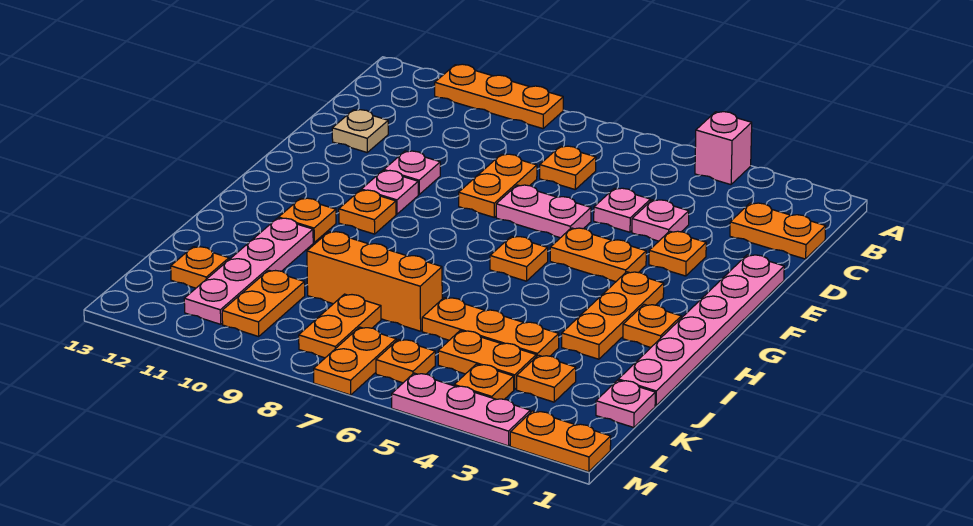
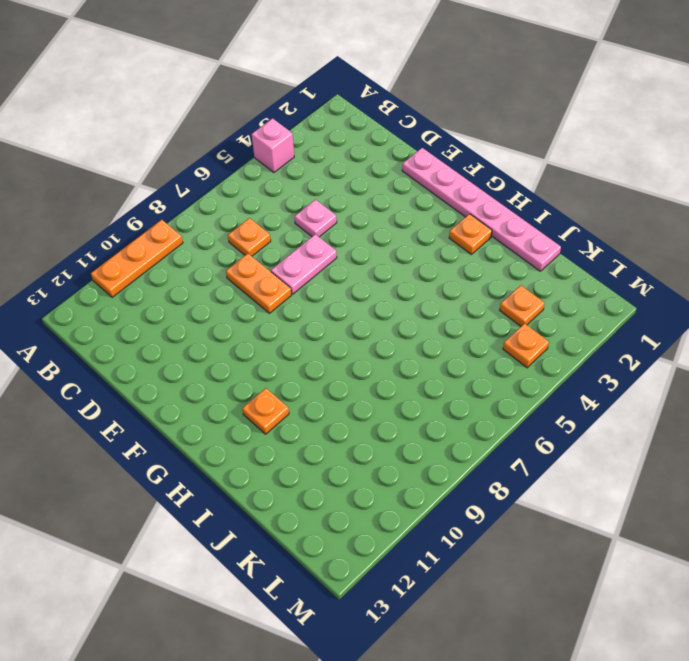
none -> orange plate C1:C2 level 1
none -> pink plate D4 level 1
none -> tan plate D12 level 1
none -> orange plate E3 level 1

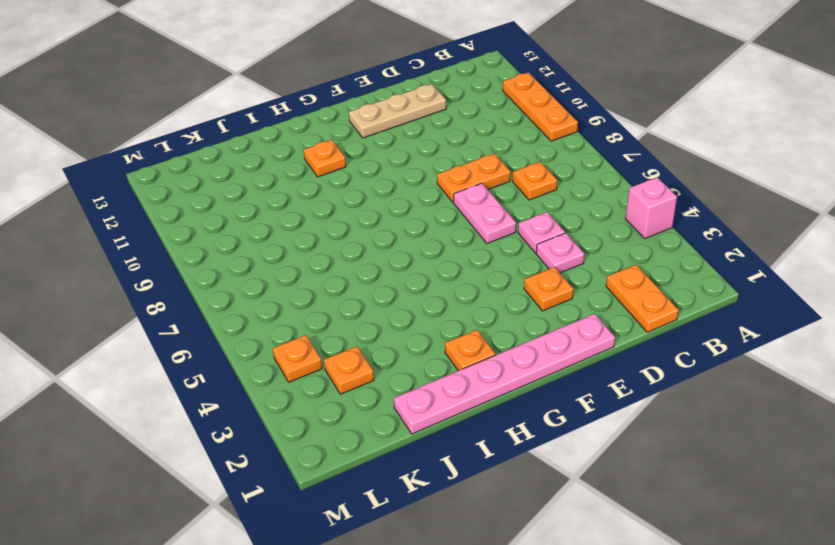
tan plate D12:F12 level 1 -> tan plate D12 level 1
none -> pink plate E10 level 1
none -> orange plate F4:F5 level 1
none -> pink plate F10 level 1
none -> orange plate G3:I3 level 1

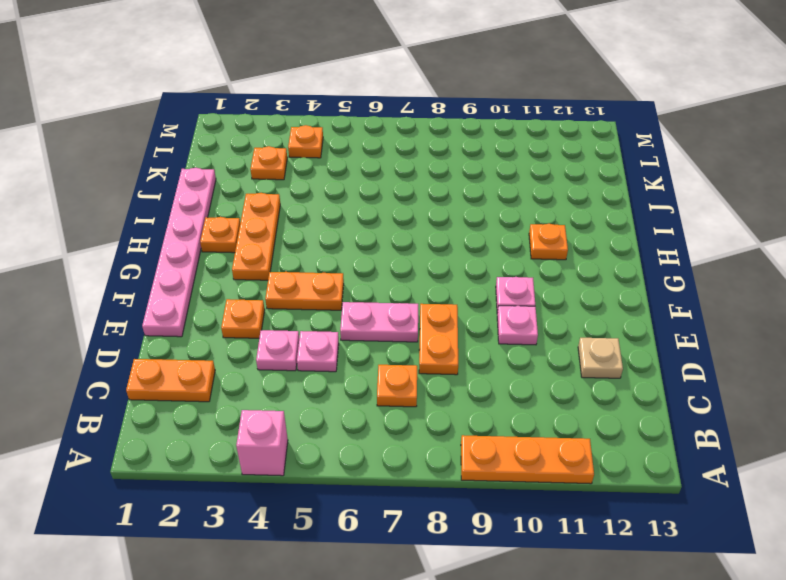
none -> orange plate G6 level 1
none -> orange plate G10 level 1
none -> pink plate I11:L11 level 1
none -> orange plate J4:J6 level 1

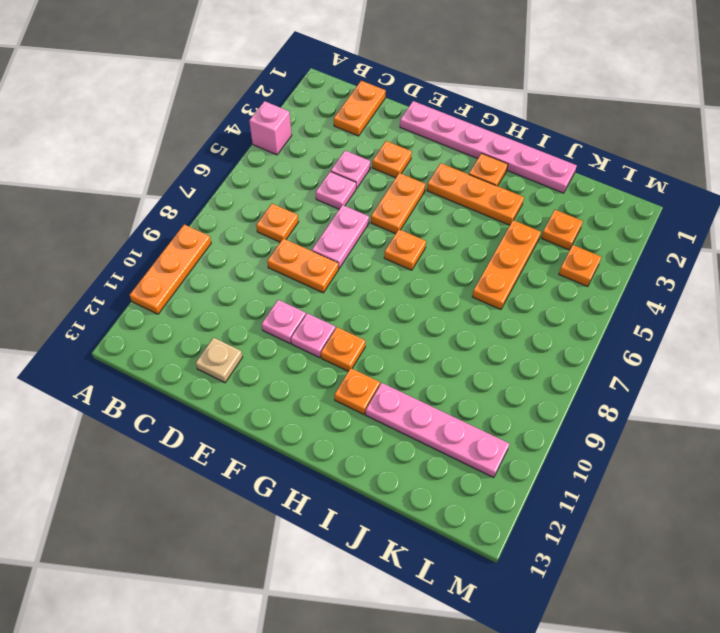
none -> orange brick J7:J9 level 1
none -> pink plate K1 level 1
none -> orange plate K4:K5 level 1
none -> orange plate K8:L8 level 1

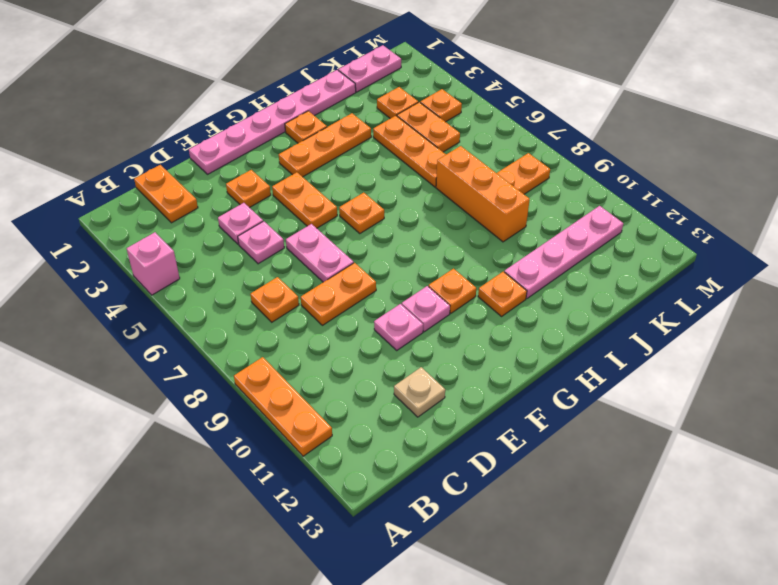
pink plate K1:L1 level 1 -> pink plate K1 level 1
none -> orange plate K10:L10 level 1
none -> orange plate K12 level 1
none -> orange plate L6 level 1
none -> orange plate L7:M7 level 1

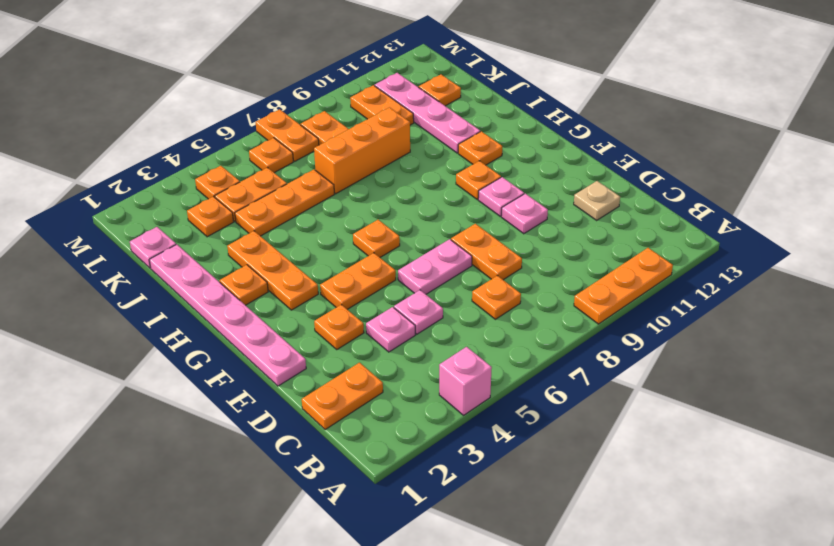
none -> orange plate M1:M2 level 1
none -> pink plate M3:M5 level 1

